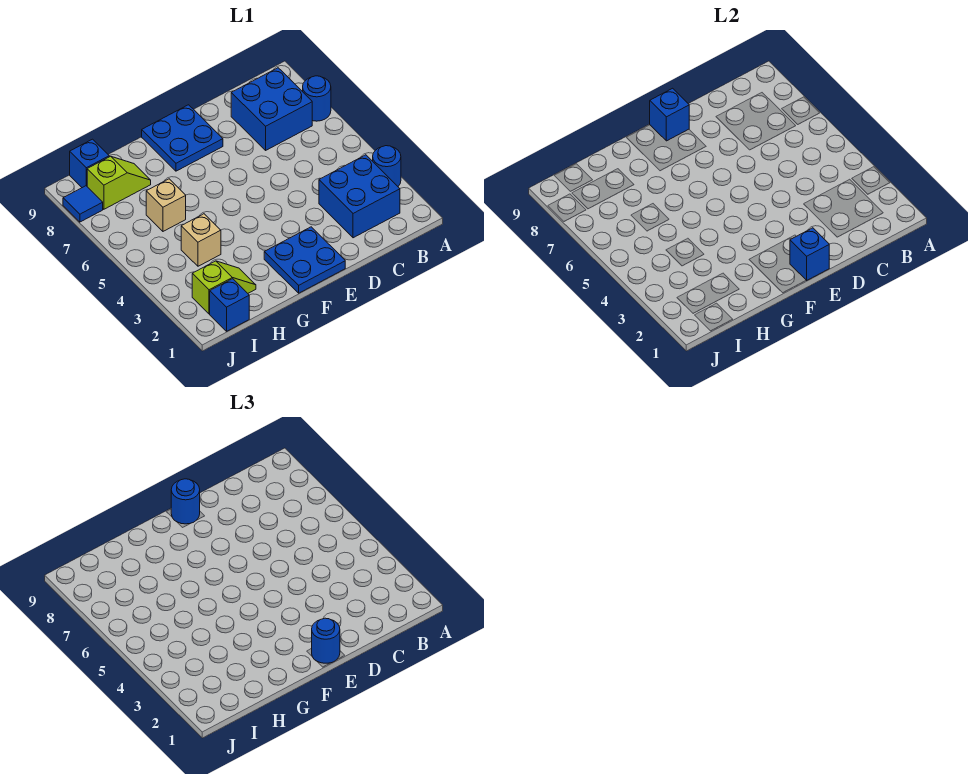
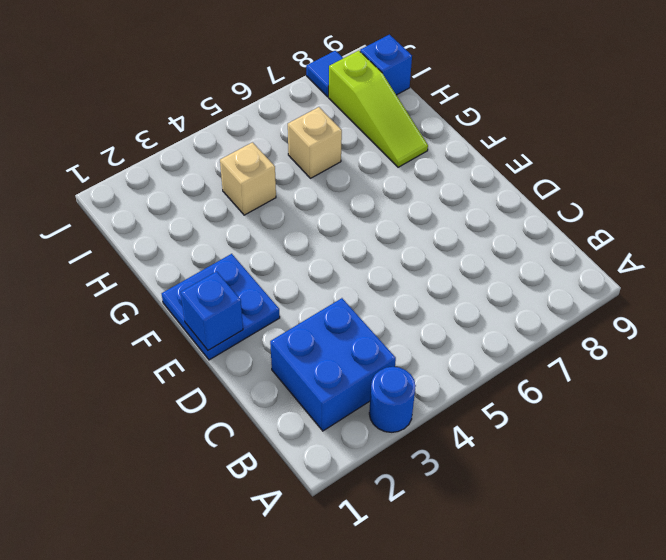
lime slope G8:I8 level 1 top I -> lime slope H8:I8 level 1 top I
none -> blue round brick A7 level 1
none -> blue brick B7:C8 level 1
none -> blue plate E8:F9 level 1

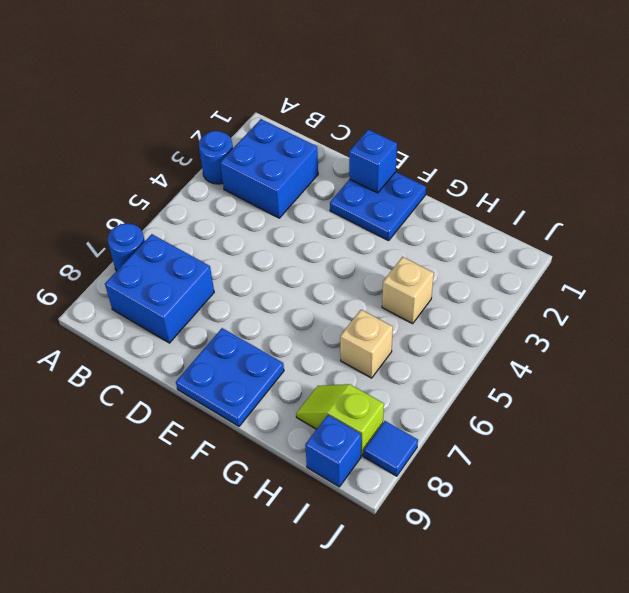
none -> lime slope H2:I2 level 1 top I
none -> blue brick I1 level 1
none -> blue brick E9 level 2

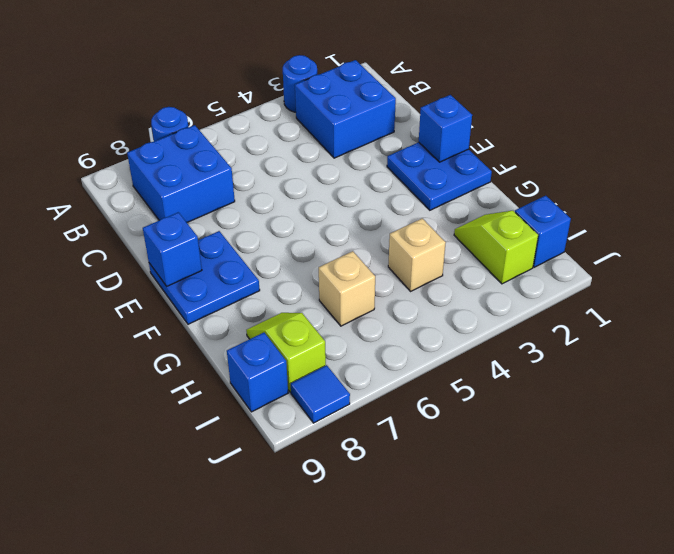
none -> blue round brick E1 level 3
none -> blue round brick E9 level 3

